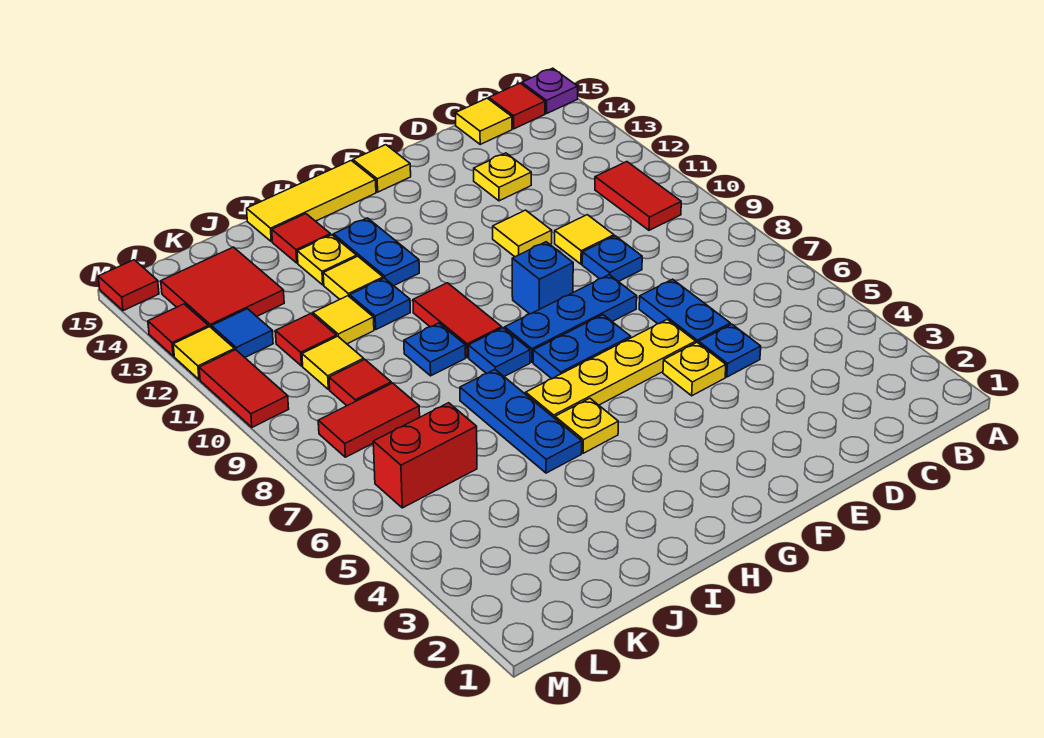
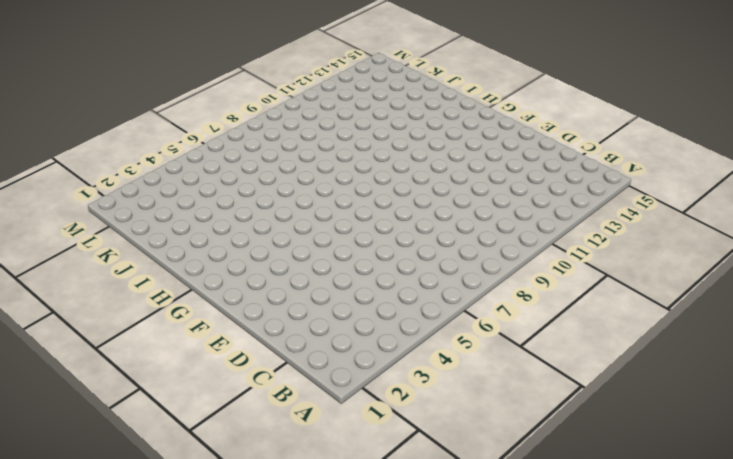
none -> purple plate A15 level 1
none -> red tile B10:B11 level 1
none -> red tile B15 level 1
none -> yellow tile C15 level 1

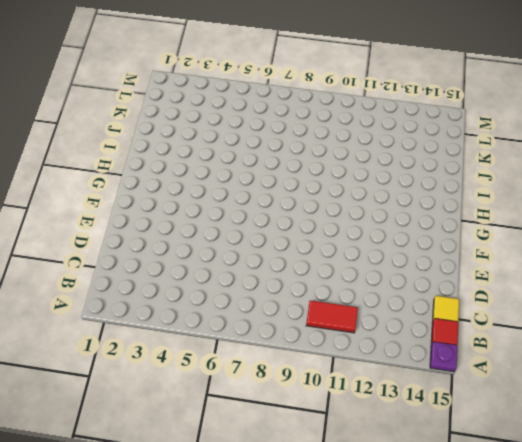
none -> blue plate D5 level 1
none -> blue plate D6:D7 level 1
none -> blue plate D9 level 1
none -> yellow tile D10 level 1

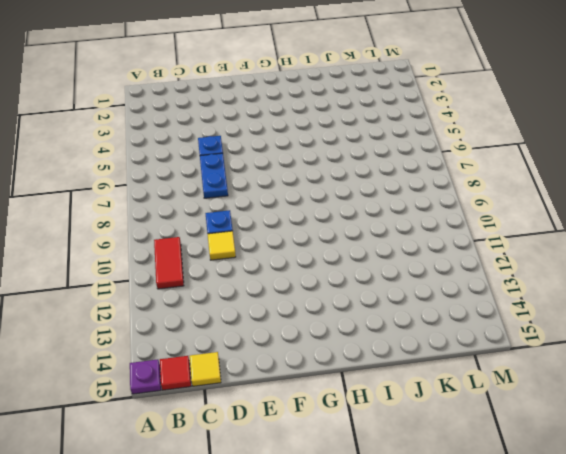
none -> yellow plate D13 level 1
none -> yellow plate E5 level 1
none -> yellow plate E6:H6 level 1
none -> blue plate E8:G8 level 1

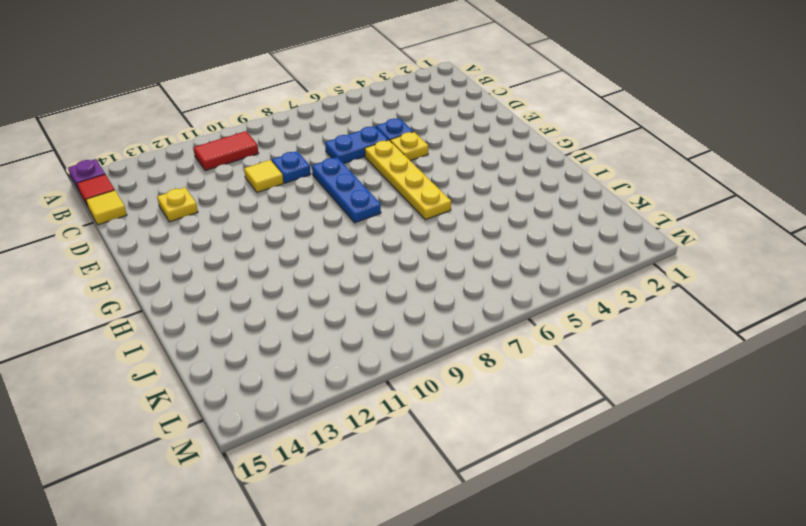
none -> yellow tile E11 level 1
none -> blue plate F7:G7 level 1
none -> blue brick F9 level 1
none -> yellow tile F15 level 1

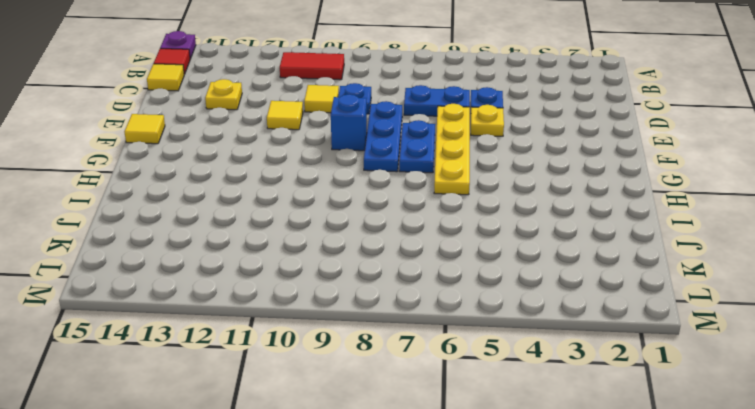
none -> yellow tile G15:I15 level 1
none -> yellow plate H5 level 1
none -> blue plate H8 level 1
none -> red tile H9:H10 level 1

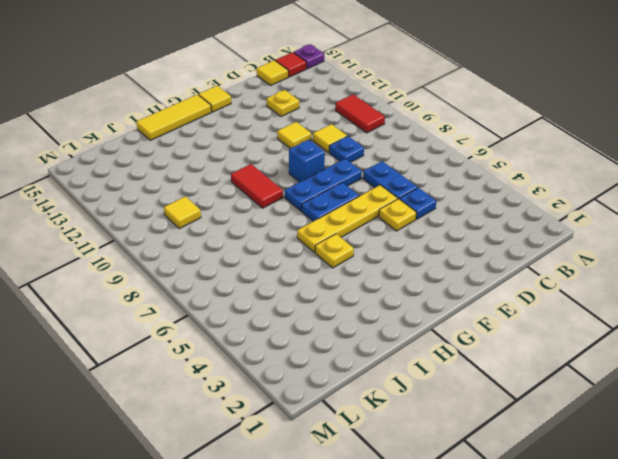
none -> blue plate H8 level 1
none -> blue plate H12:H13 level 1
none -> blue plate I5:I7 level 1
none -> blue plate I9 level 1

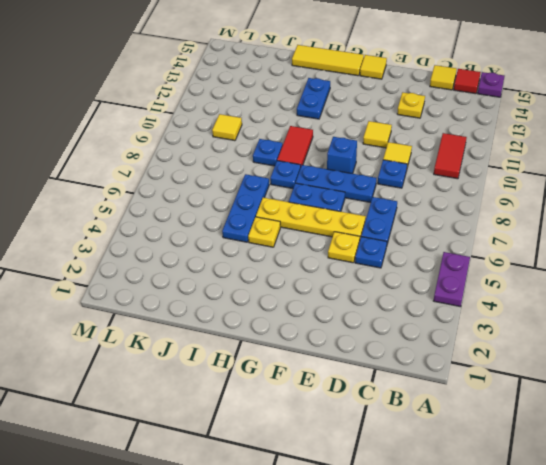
purple plate A4:A5 level 1 -> none
none -> blue plate I11 level 1
none -> yellow tile I12 level 1
none -> yellow plate I13 level 1
none -> red tile I14 level 1

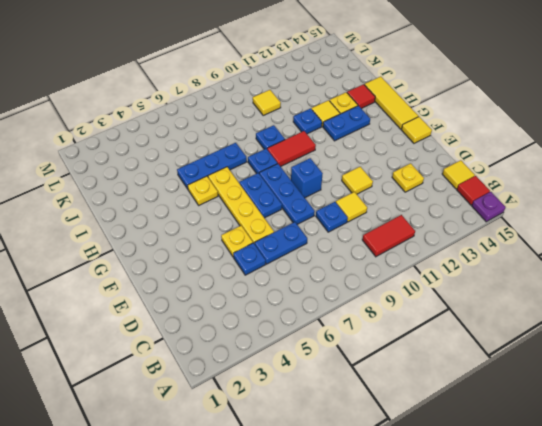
none -> yellow tile J11 level 1
none -> red brick K6:L6 level 1
none -> red tile K8:L8 level 1
none -> red tile K9 level 1

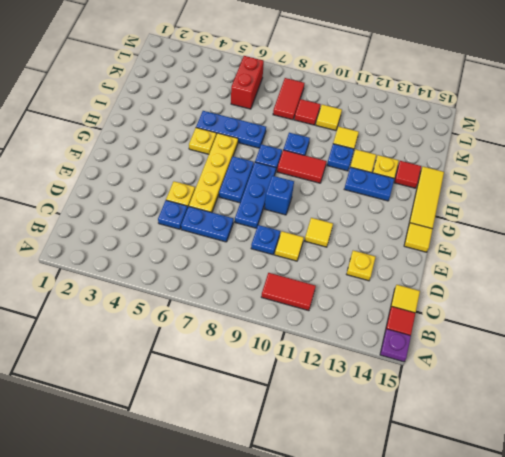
none -> red tile K11 level 1
none -> red tile K13:L14 level 1
none -> blue tile L12 level 1
none -> red tile M10:M11 level 1

